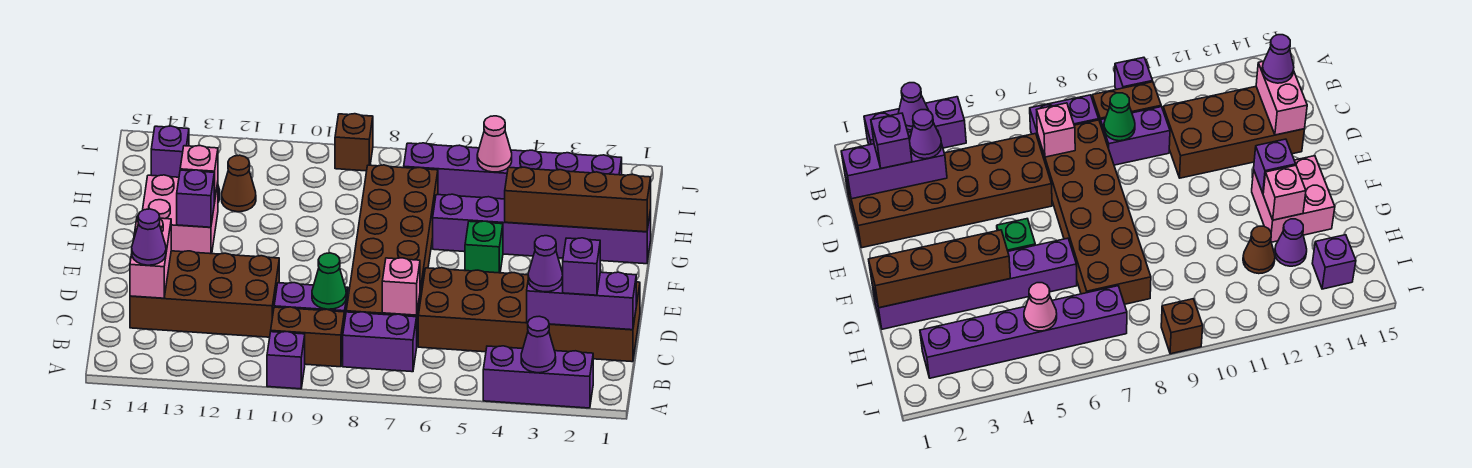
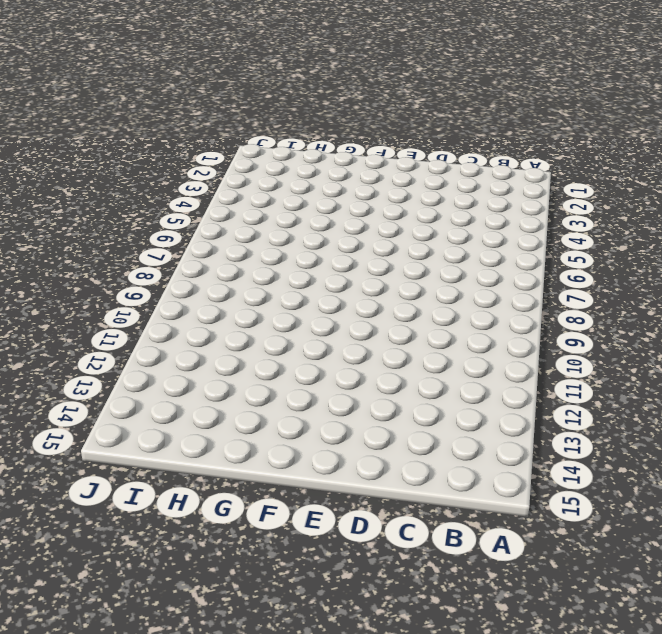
none -> purple brick A2:A4 level 1
none -> purple brick A10 level 1
none -> purple brick B7:B8 level 1

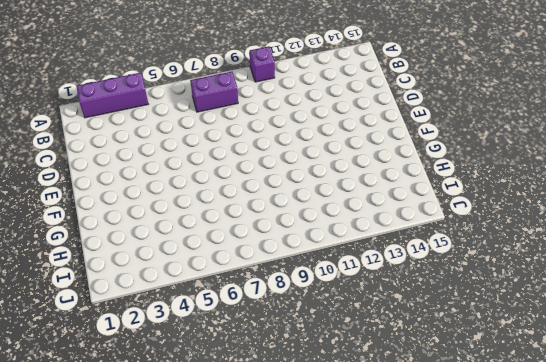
none -> brown brick B9:B10 level 1
none -> brown brick C1:D6 level 1
none -> brown brick C7:H8 level 1

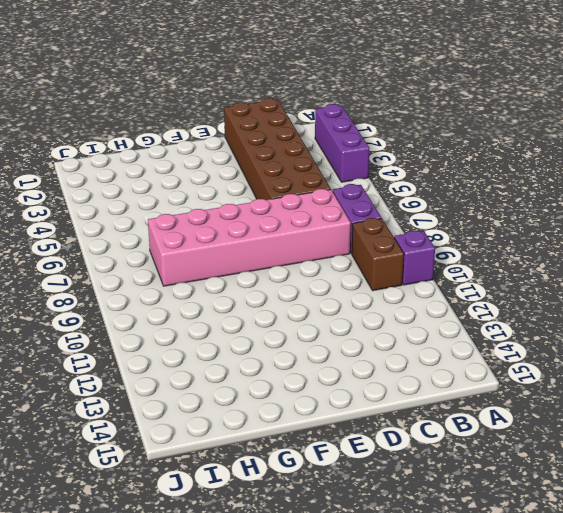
pink brick C7:H8 level 1 -> brown brick C7:H8 level 1
none -> purple brick C9:C10 level 1
none -> brown brick C11:D14 level 1
none -> green brick F5 level 1

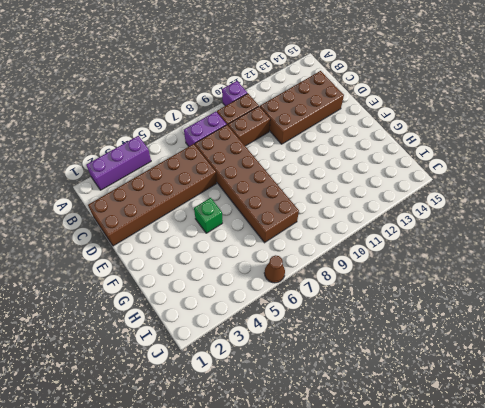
brown brick C9:C10 level 1 -> purple brick C9:C10 level 1
brown cone J6 level 1 -> brown cone H12 level 1
none -> pink brick F13:G14 level 1
none -> purple brick G1:G6 level 1
none -> purple cone H13 level 1

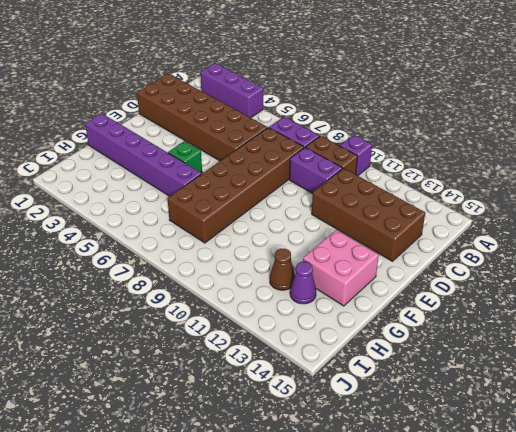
none -> purple brick I2:I7 level 1
none -> purple brick I14 level 1
none -> brown brick J9 level 1

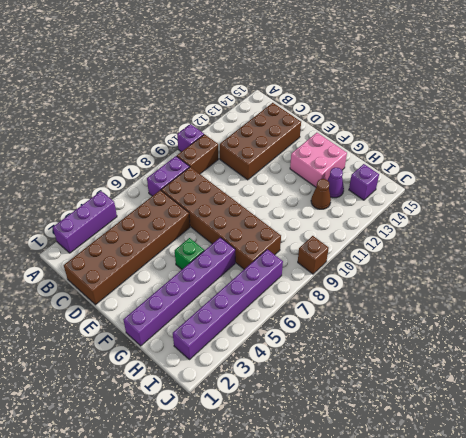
none -> purple brick C9:C10 level 1
none -> purple cone A3 level 2
none -> purple brick C1:C3 level 2

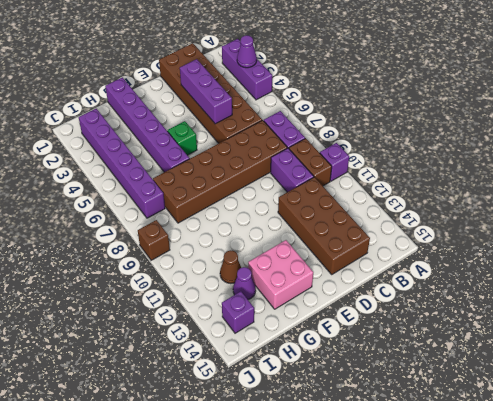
purple brick D3:D5 level 2 -> purple brick C1:C3 level 2
none -> pink brick C7 level 2
none -> green cone C9 level 2
none -> pink brick C14:D14 level 2

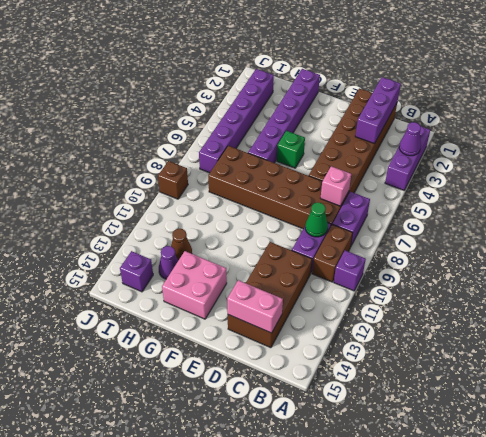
none -> purple brick F13 level 2
none -> brown brick G1:G4 level 2
none -> pink brick G13 level 2

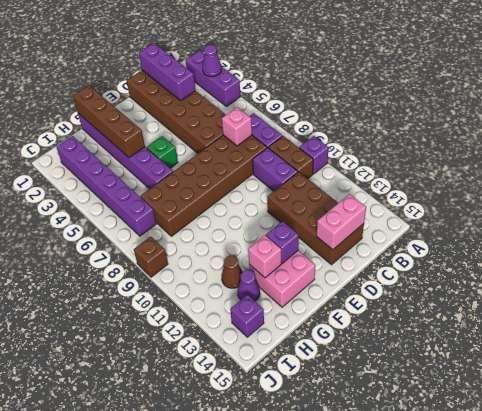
none -> green cone C9 level 2
none -> pink cone I5 level 2
none -> purple brick C2 level 3

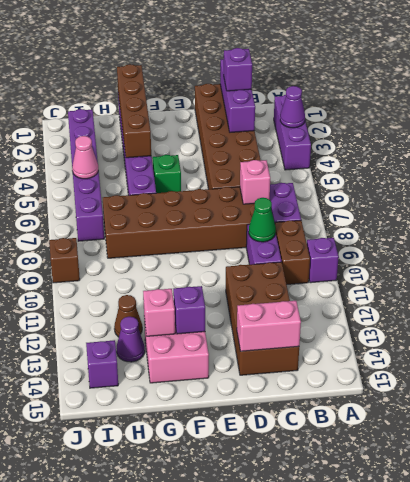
none -> purple cone C3 level 3
none -> purple cone C14 level 3

